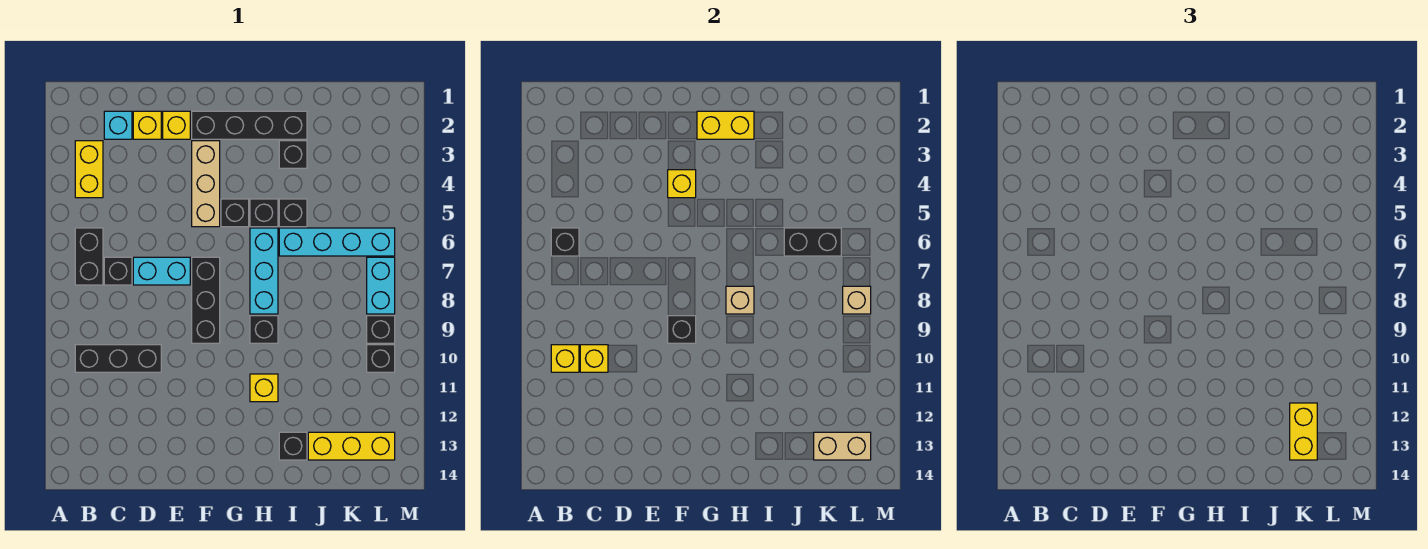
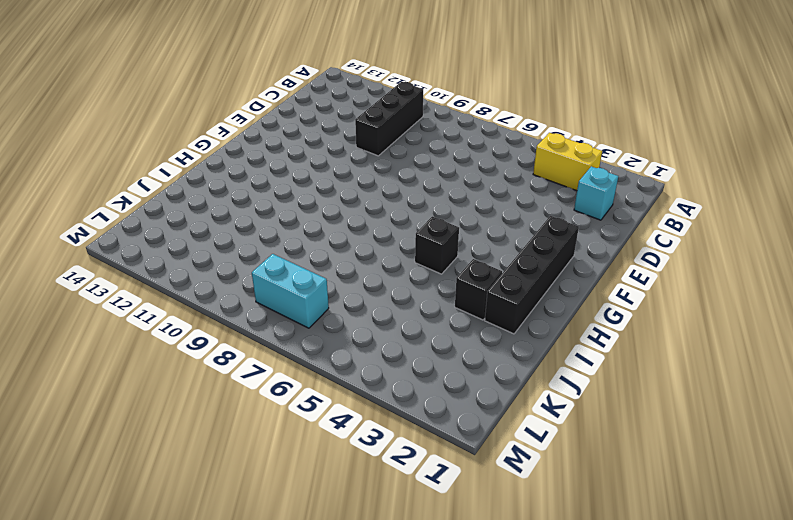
none -> black brick B6:B7 level 1
none -> black brick C7 level 1
none -> yellow brick D2 level 1
none -> cyan brick D7:E7 level 1

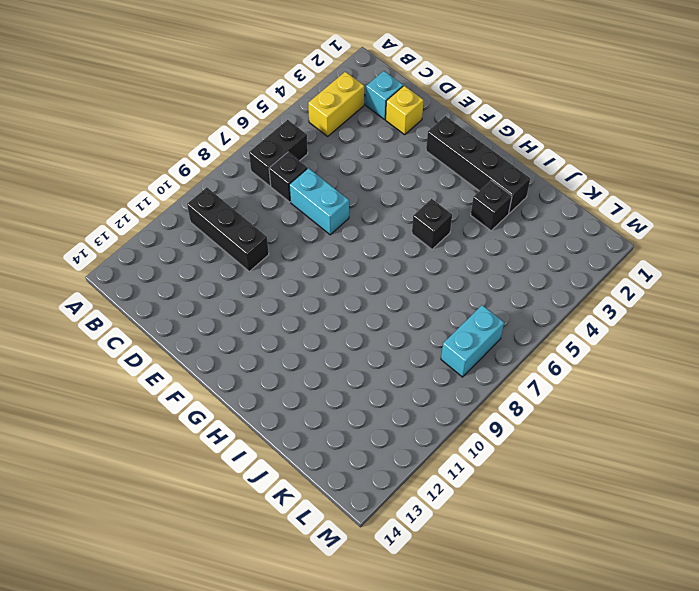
none -> yellow brick E2 level 1
none -> tan brick F3:F5 level 1
none -> black brick F7:F9 level 1
none -> black brick G5 level 1

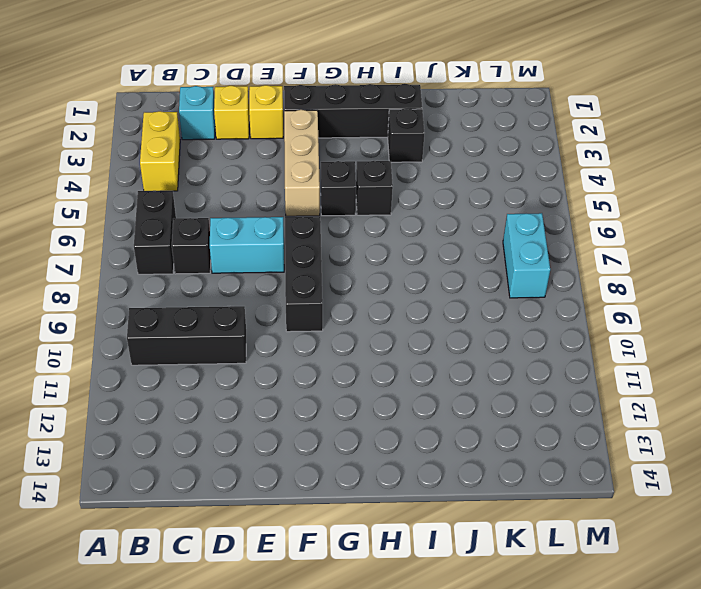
none -> cyan brick H6:H8 level 1
none -> black brick H9 level 1
none -> yellow brick H11 level 1
none -> black brick I5 level 1

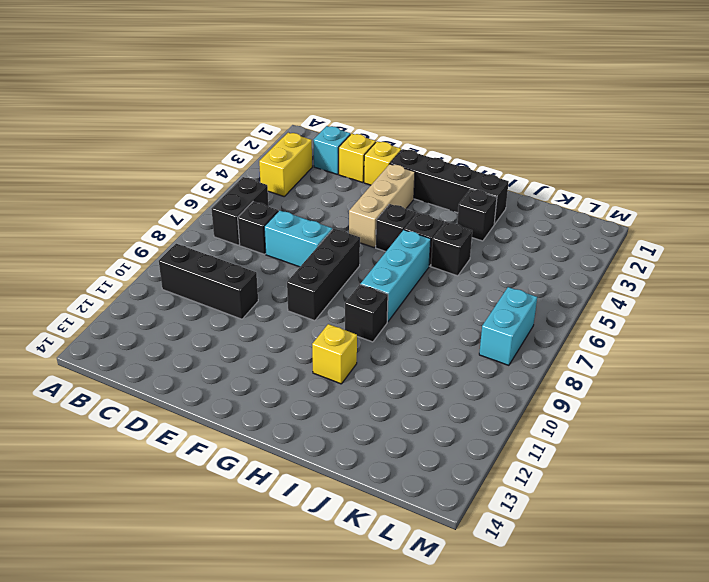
none -> cyan brick I6:L6 level 1
none -> black brick I13 level 1
none -> yellow brick J13:L13 level 1
none -> black brick L9 level 1

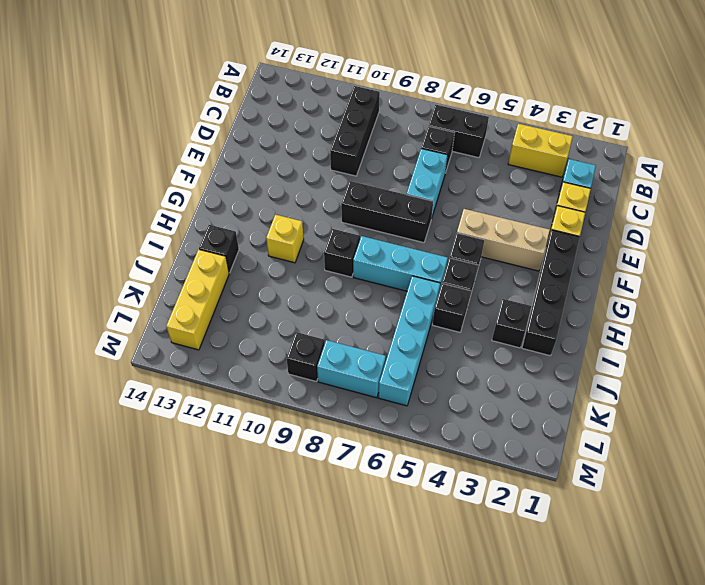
none -> black brick L10 level 1
none -> black brick B6 level 2
none -> yellow brick B10 level 2
none -> yellow brick C10 level 2

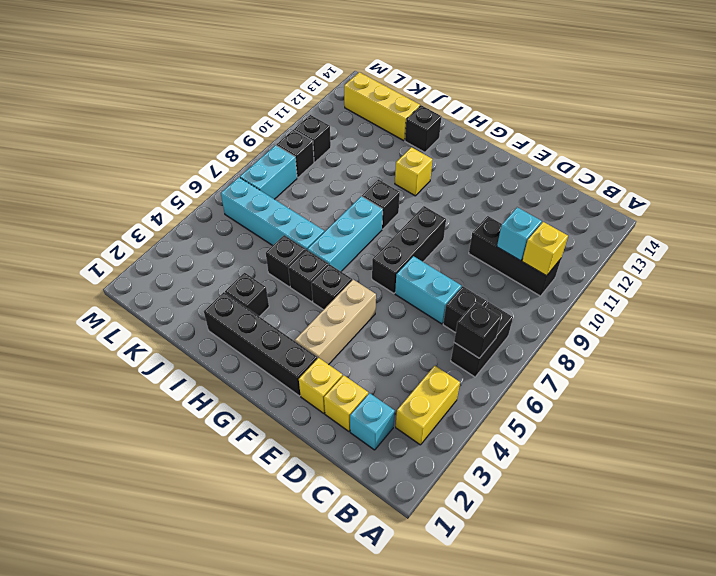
cyan brick C10 level 2 -> yellow brick C10 level 2
none -> yellow brick F4 level 2
none -> black brick F9 level 2
none -> yellow brick G2:H2 level 2
none -> tan brick H8 level 2

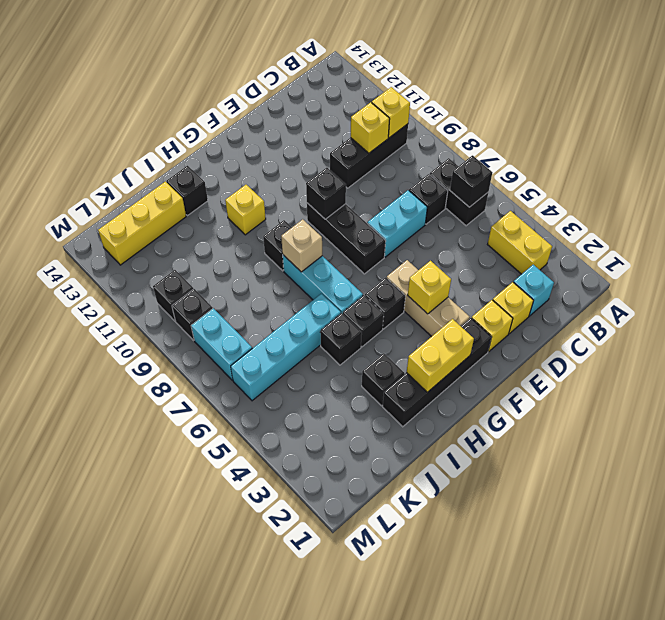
none -> black brick J6:K6 level 2
none -> tan brick K13:L13 level 2
none -> tan brick L8 level 2
none -> yellow brick K12:K13 level 3

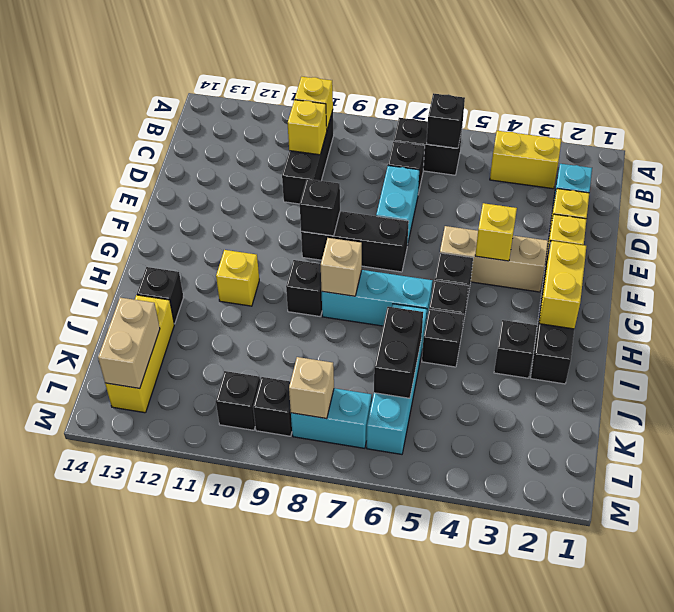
none -> yellow brick K12:K13 level 3

